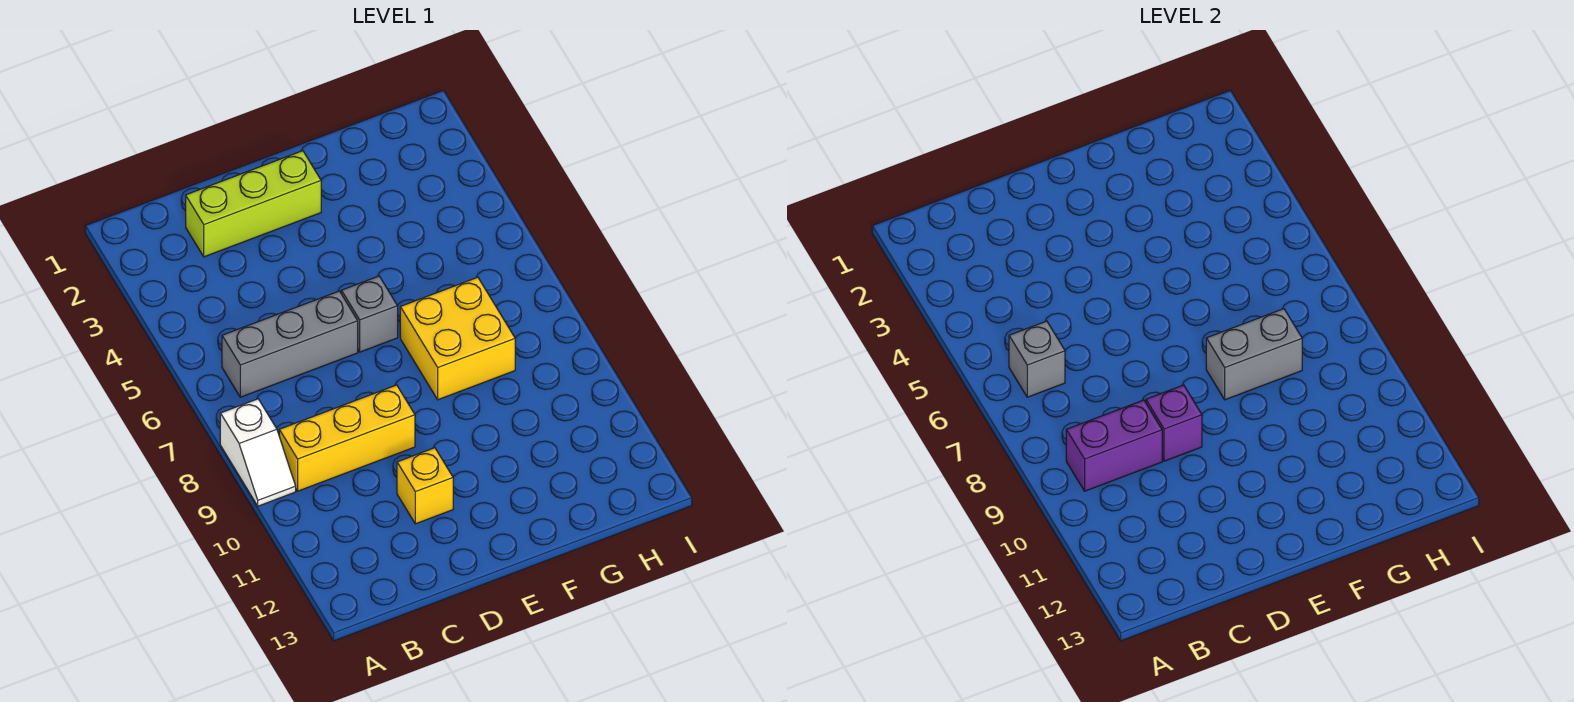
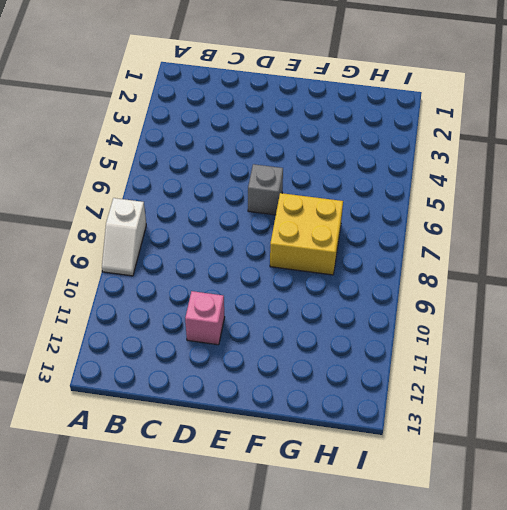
pink brick D11 level 1 -> yellow brick D11 level 1
none -> grey brick B6:D6 level 1
none -> yellow brick B9:D9 level 1

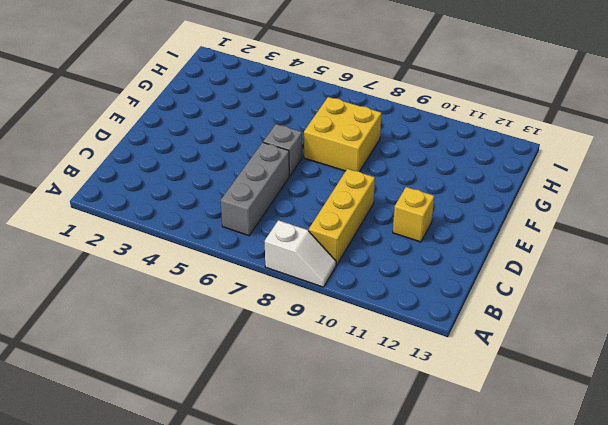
none -> lime brick C2:E2 level 1
none -> grey brick B6 level 2

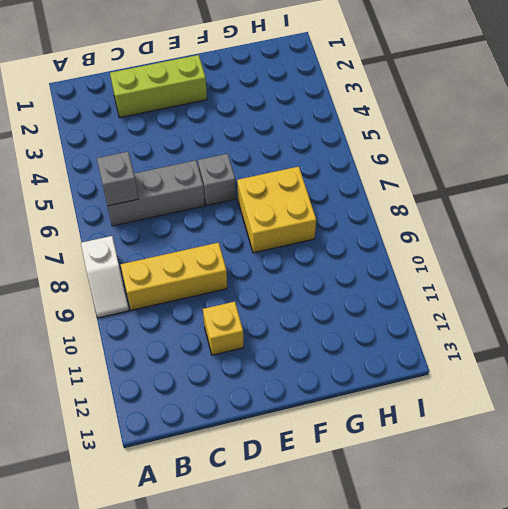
none -> purple brick B9:C9 level 2
none -> purple brick D9 level 2

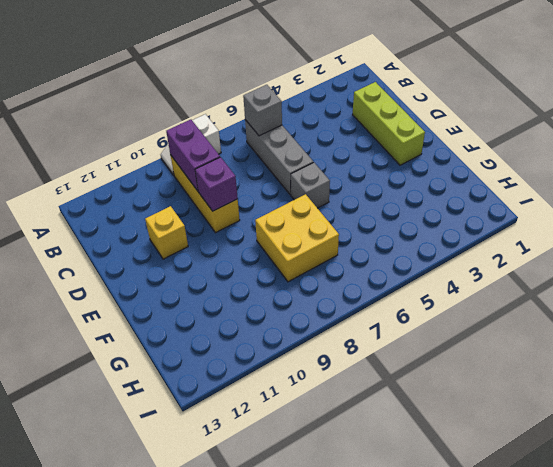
none -> grey brick F8:G8 level 2

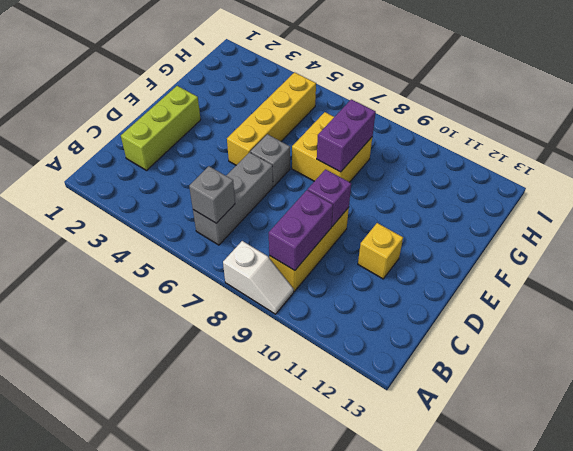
yellow brick E5:H5 level 1 -> none
purple brick F8:G8 level 2 -> grey brick F8:G8 level 2

